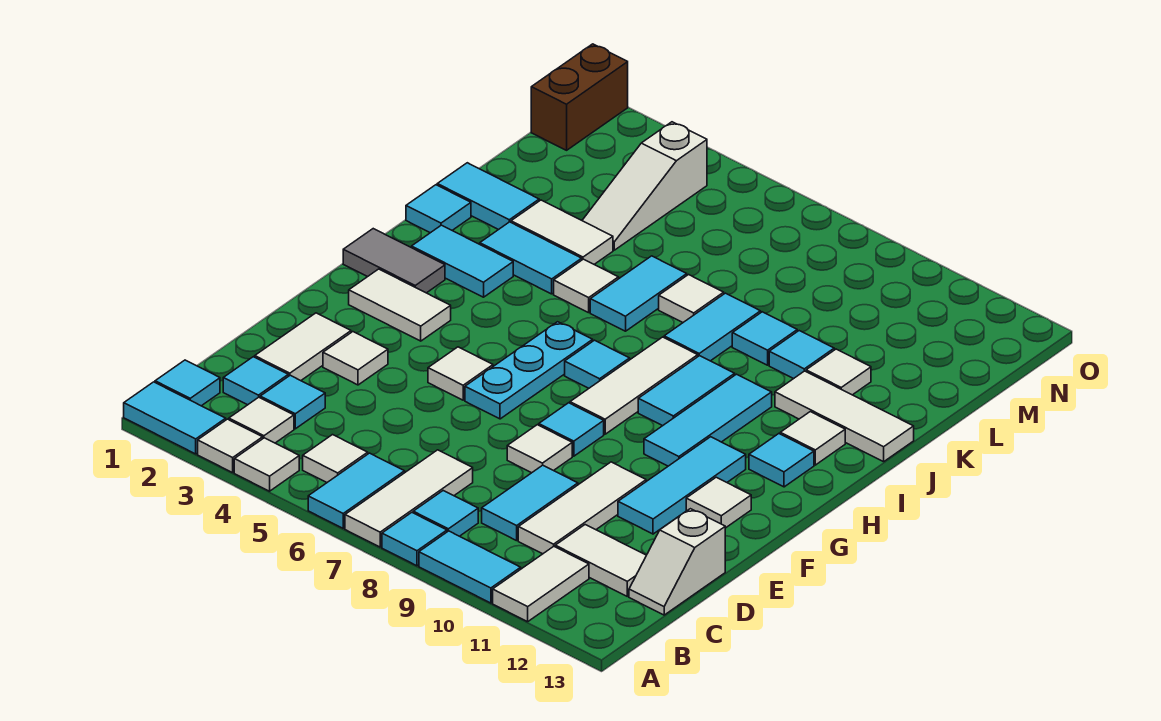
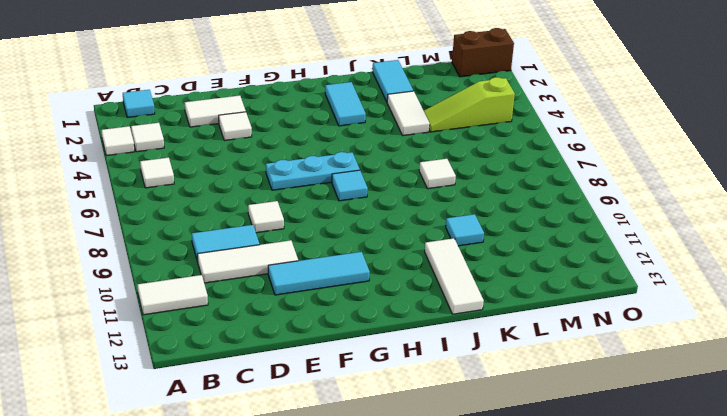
lime slope L4:N4 level 1 top N -> white slope L4:N4 level 1 top N
none -> cyan tile A1:A2 level 1
none -> white tile A4 level 1
none -> cyan tile A6:B6 level 1
none -> white tile A7:C7 level 1

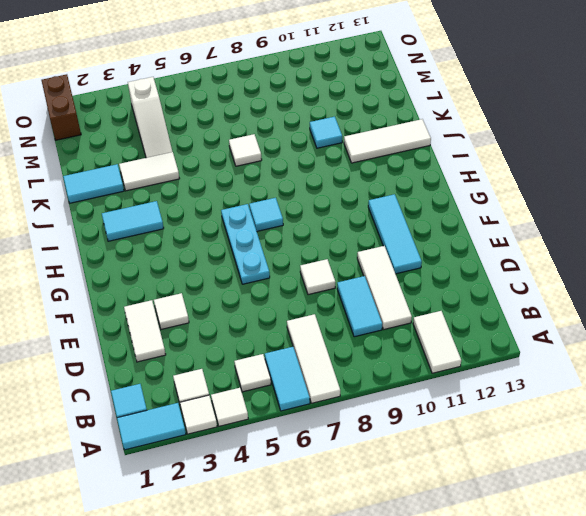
none -> cyan tile A8 level 1
none -> cyan tile A9:A10 level 1
none -> cyan tile B8 level 1
none -> cyan tile C2 level 1

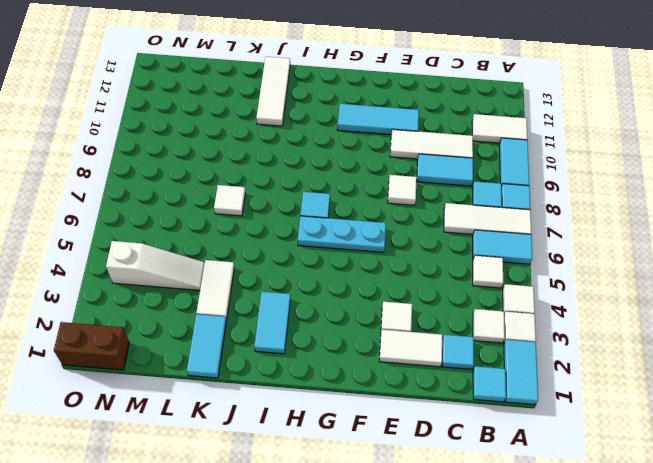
none -> cyan tile C3 level 1
none -> white tile C11:C12 level 1
none -> white slope C13:D13 level 1 top D
none -> white tile F5 level 1

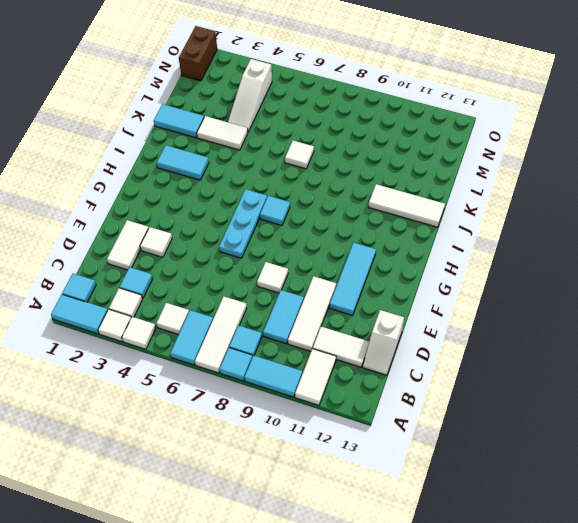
none -> cyan tile C2 level 1
none -> white tile F5 level 1
none -> cyan tile F8 level 1
none -> white tile F12 level 1

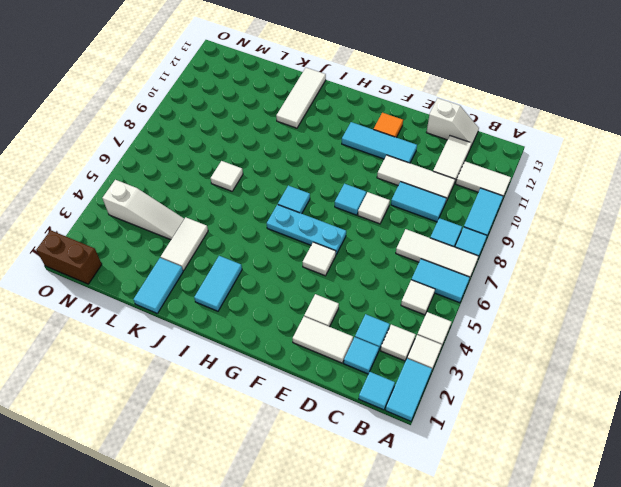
orange tile F12 level 1 -> white tile F12 level 1
none -> white tile G2:G3 level 1
none -> white tile G8:I8 level 1
none -> cyan tile G10:I10 level 1
none -> grey tile H1:H2 level 1

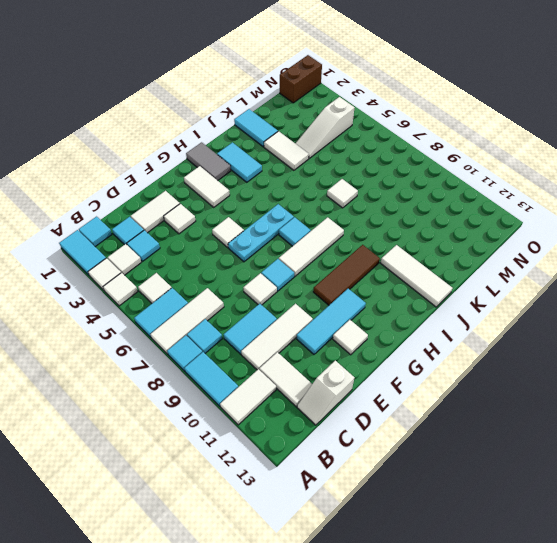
brown tile G10:I10 level 1 -> cyan tile G10:I10 level 1
none -> cyan tile H9:I9 level 1
none -> cyan tile H12 level 1
none -> white tile I12 level 1
none -> cyan tile J1 level 1

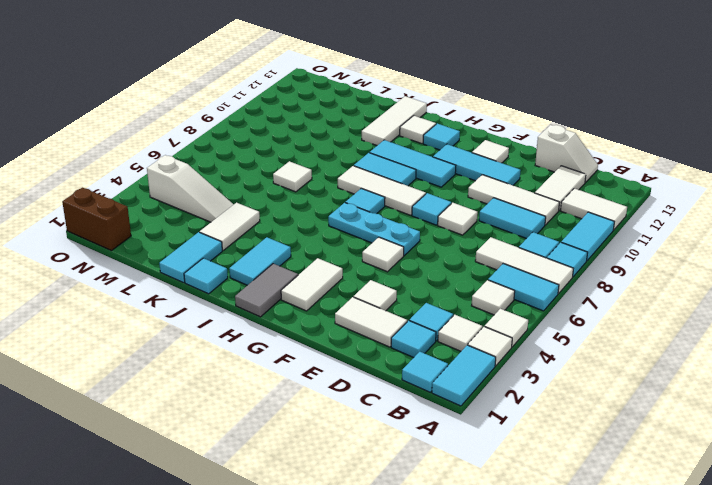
none -> cyan tile J3:J4 level 1
none -> white tile J5 level 1
none -> cyan tile J6:K6 level 1
none -> cyan tile J8:K8 level 1

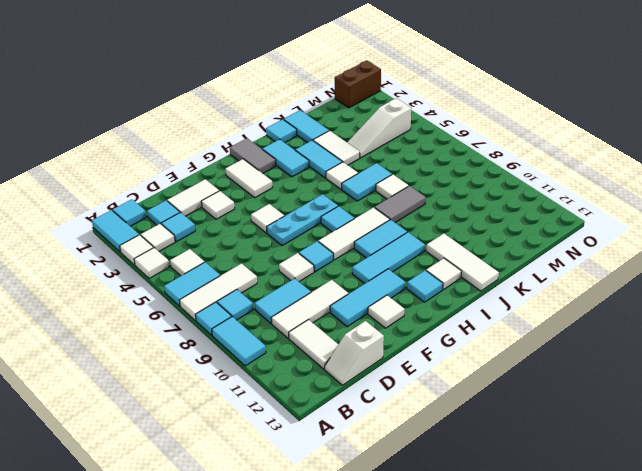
grey tile J8:K8 level 1 -> cyan tile J8:K8 level 1
none -> white tile A11:B11 level 1
none -> cyan tile K9 level 1
none -> cyan tile K10 level 1
none -> white tile K11 level 1

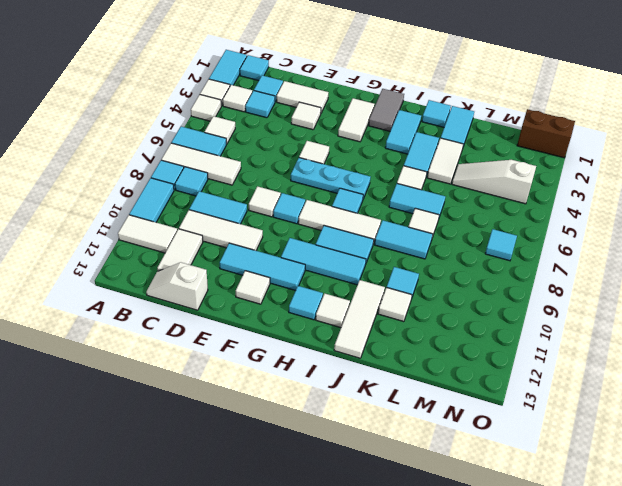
cyan tile N7 level 1 -> cyan tile K9 level 1

